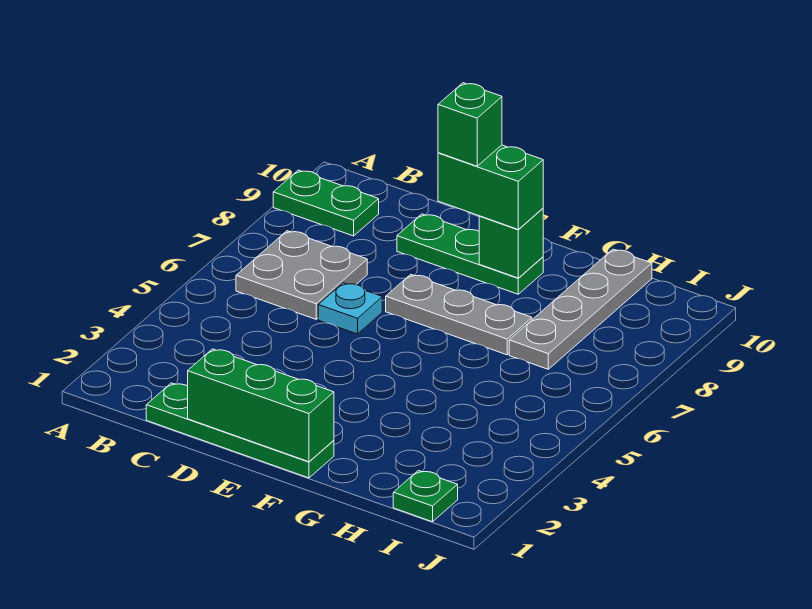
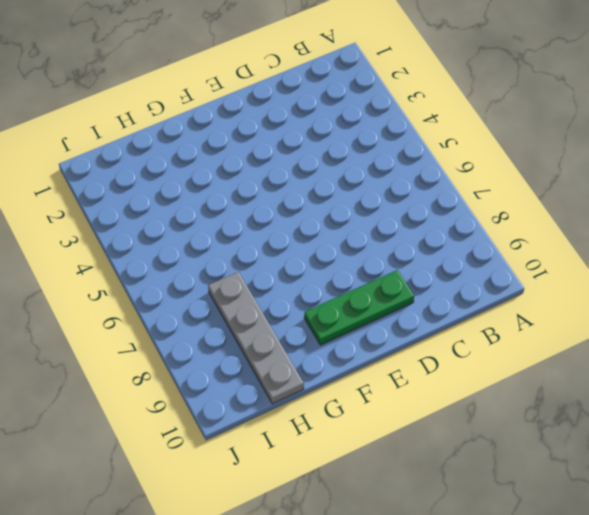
none -> green plate A9:B9 level 1
none -> grey plate B6:C7 level 1
none -> green plate C1:F1 level 1

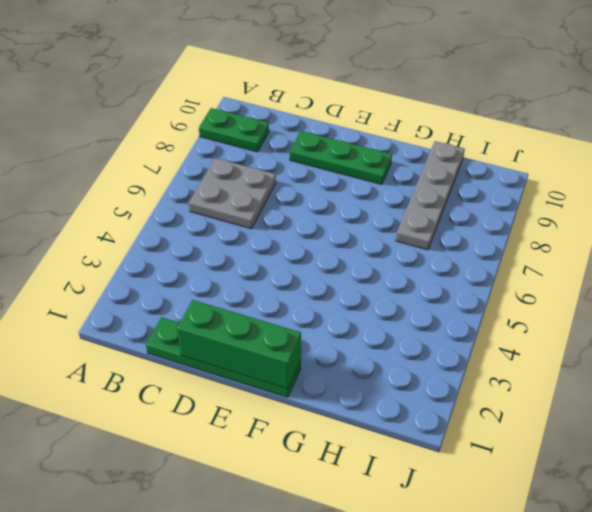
none -> cyan plate D6 level 1
none -> grey plate E7:G7 level 1
none -> green plate I1 level 1

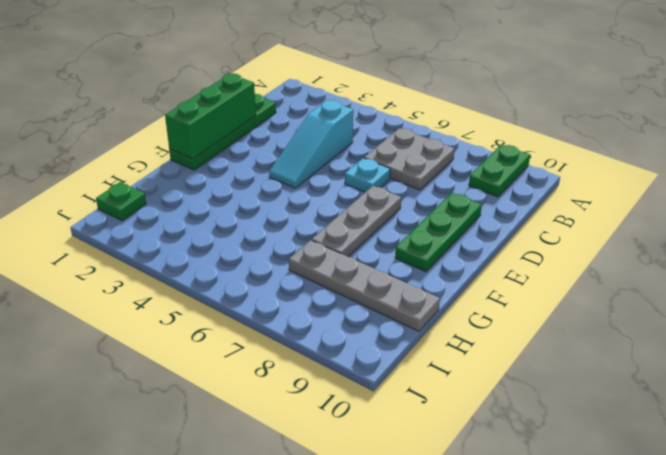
cyan slope C4:E4 level 1 top C -> none
none -> green brick F9 level 2
none -> green brick E9:F9 level 3
none -> green brick E9 level 4

